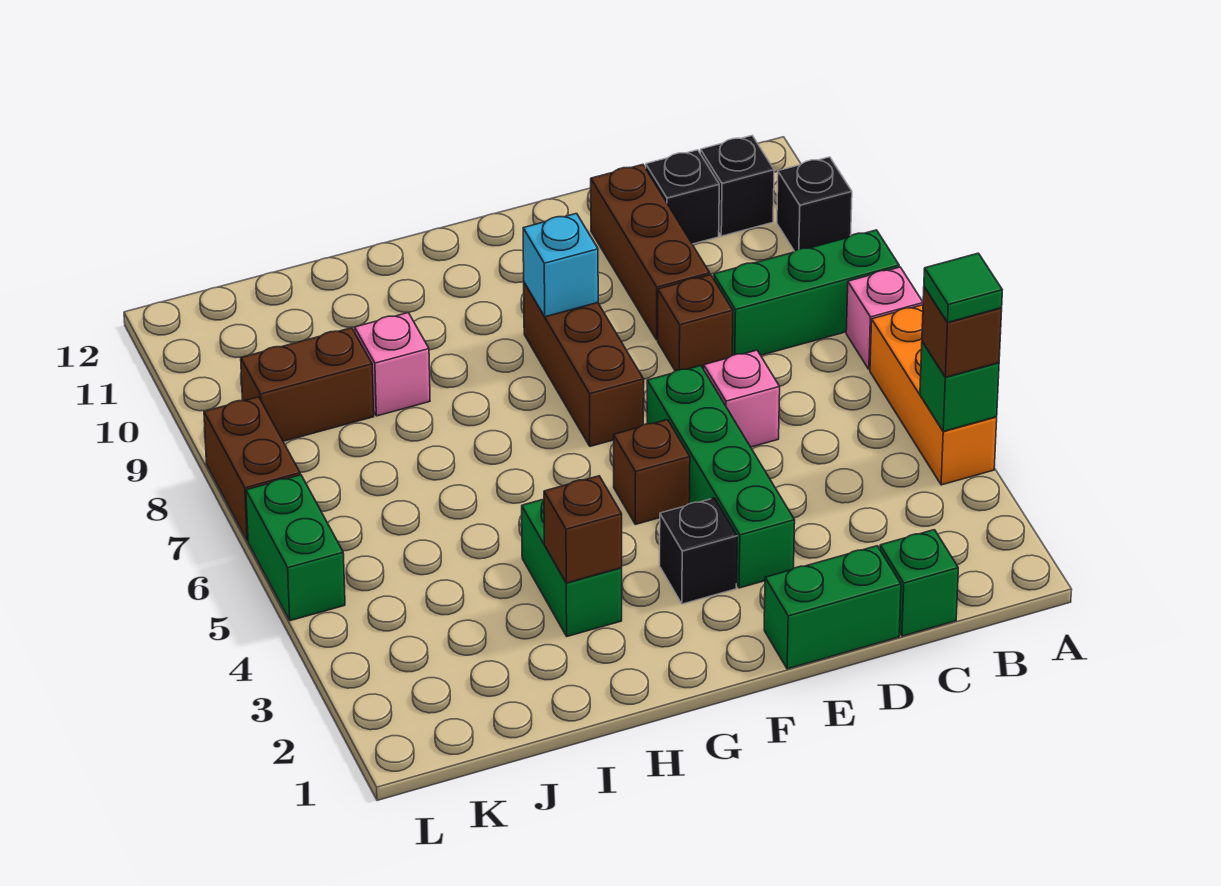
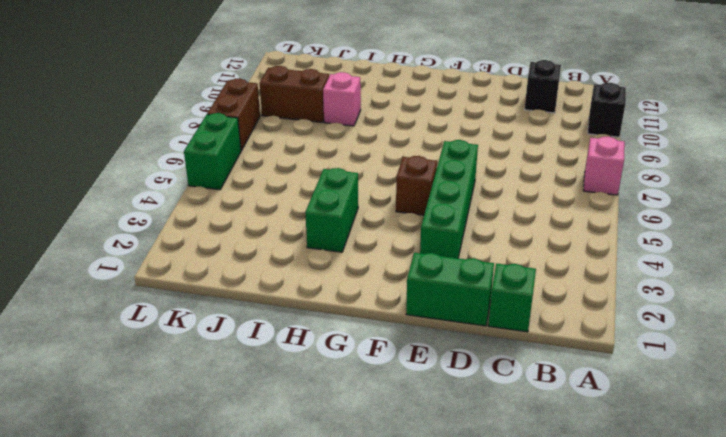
none -> orange brick A4:A6 level 1
none -> green brick A8:C8 level 1
none -> black brick B11 level 1

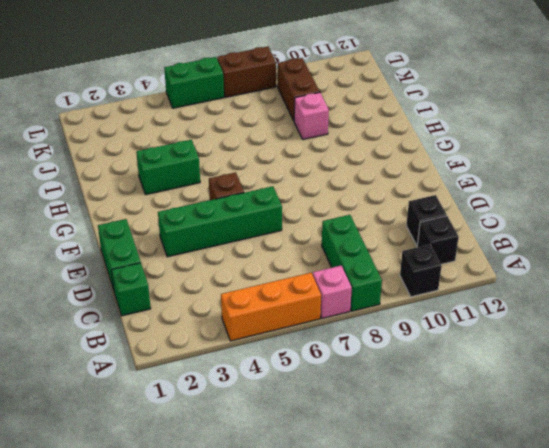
none -> pink brick D6 level 1
none -> brown brick D8 level 1
none -> brown brick D9:D11 level 1

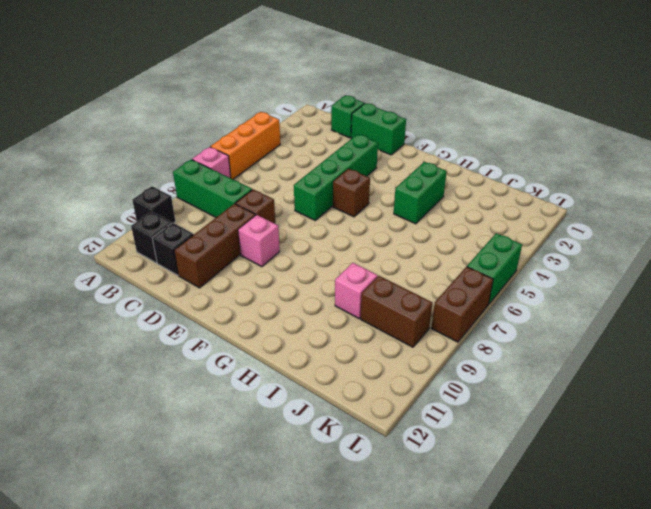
pink brick E9 level 1 -> pink brick D6 level 1
none -> black brick F3 level 1
none -> brown brick F7:F9 level 1
none -> green brick A4 level 2

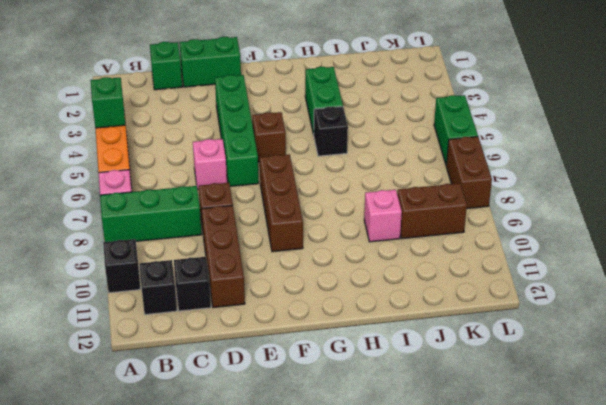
black brick H5 level 1 -> black brick F3 level 1
none -> cyan brick F9 level 2
none -> brown brick H3 level 2
none -> brown brick A4 level 3

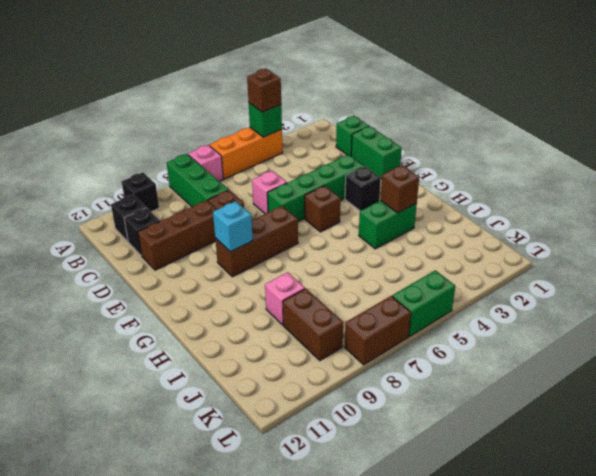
none -> green tile A4 level 4

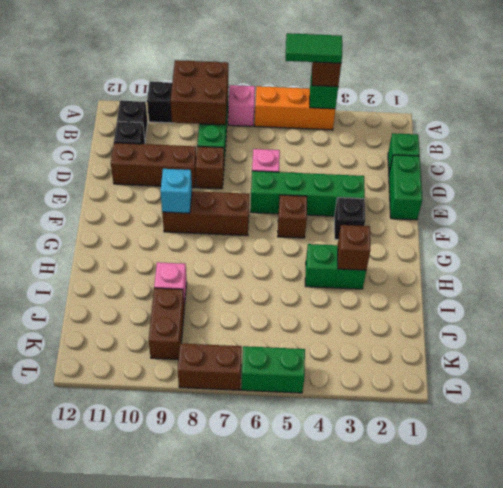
green tile A4:A5 level 4 -> green tile A4 level 4
brown brick A8:B9 level 2 -> none

